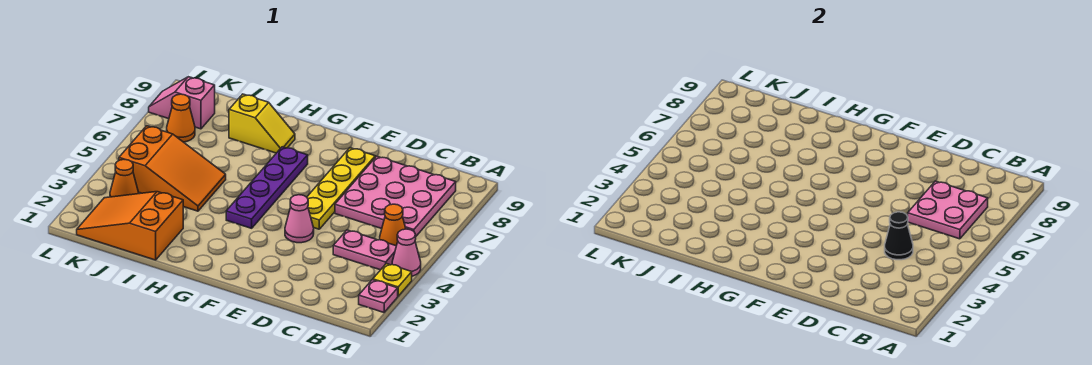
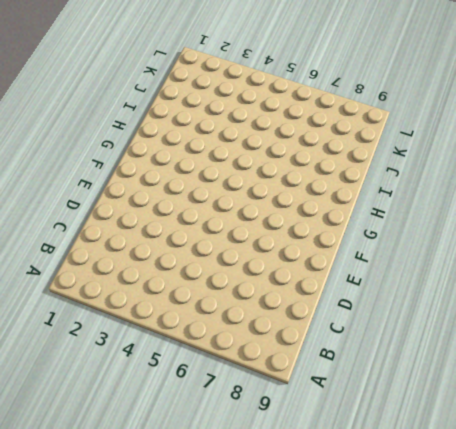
none -> pink plate A2 level 1
none -> yellow plate A3 level 1
none -> pink cone A4 level 1

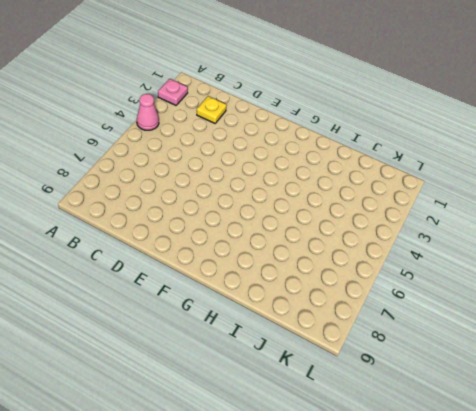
yellow plate C2 level 1 -> yellow plate A3 level 1
none -> pink plate B4:C4 level 1
none -> orange cone B5 level 1
none -> pink plate B6:D8 level 1

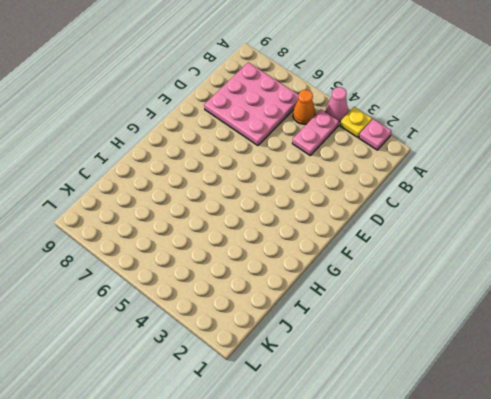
none -> pink cone E4 level 1
none -> yellow plate E5:E8 level 1
none -> purple plate G4:G7 level 1

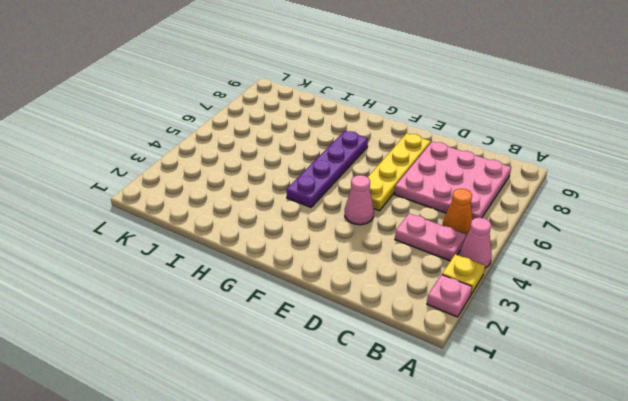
none -> yellow slope H8:I8 level 1 top I
none -> orange slope I1:K2 level 1 top I
none -> orange slope I4:K5 level 1 top K

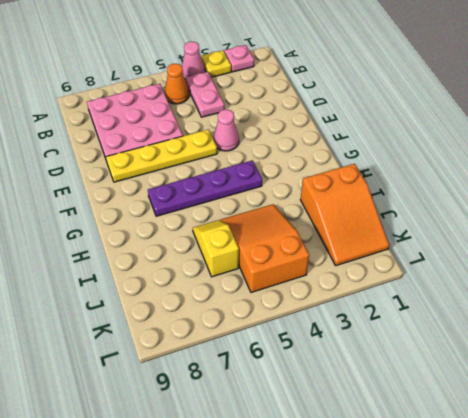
yellow slope I6:J6 level 1 top J -> yellow slope H8:I8 level 1 top I
none -> orange cone K3 level 1
none -> orange cone K7 level 1
none -> pink slope K8:L8 level 1 top K

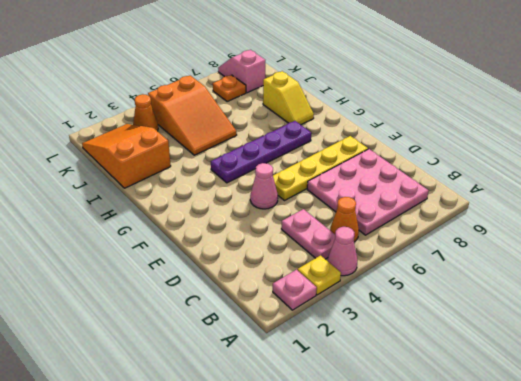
orange plate K7 level 1 -> orange cone K7 level 1
none -> pink plate B6:C7 level 2
none -> black cone C4 level 2

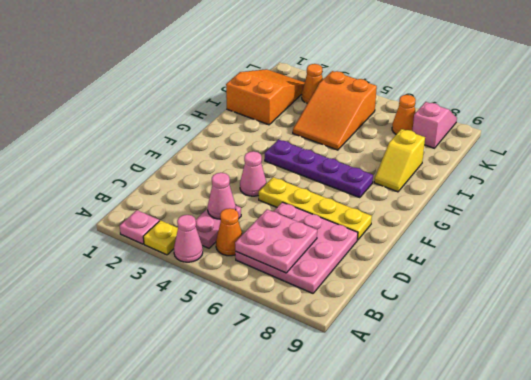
pink cone C4 level 2 -> black cone C4 level 2

